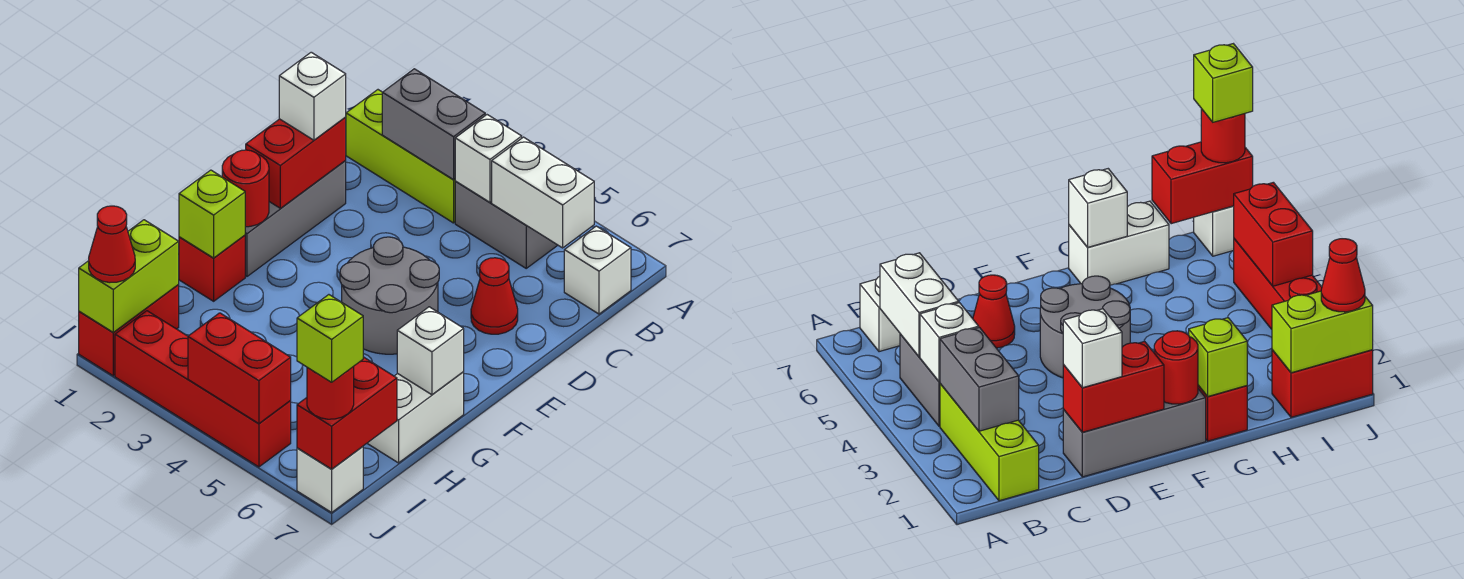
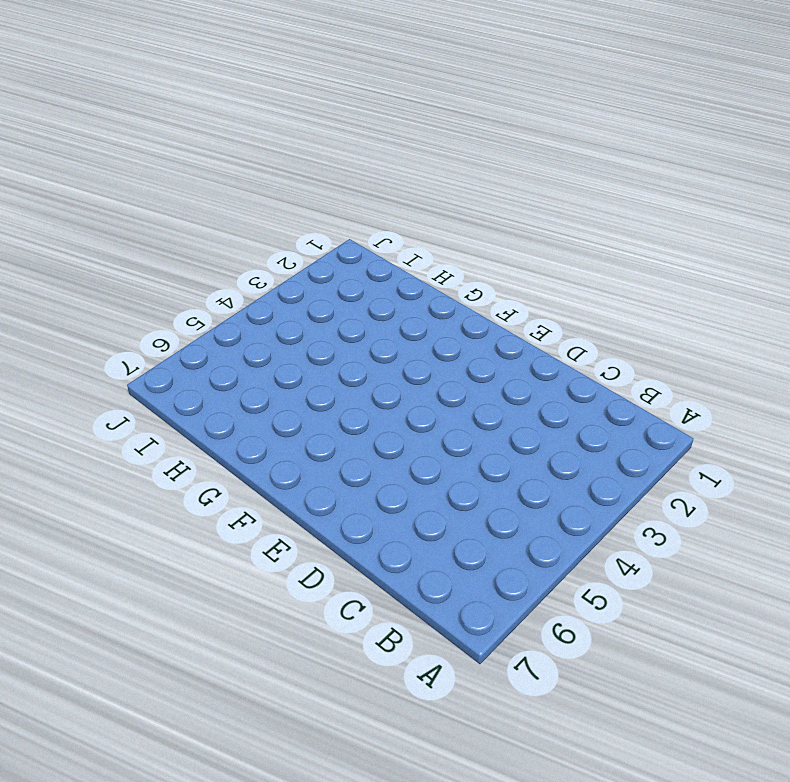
none -> lime brick B1:B3 level 1
none -> grey brick B4:B5 level 1
none -> white brick B7 level 1

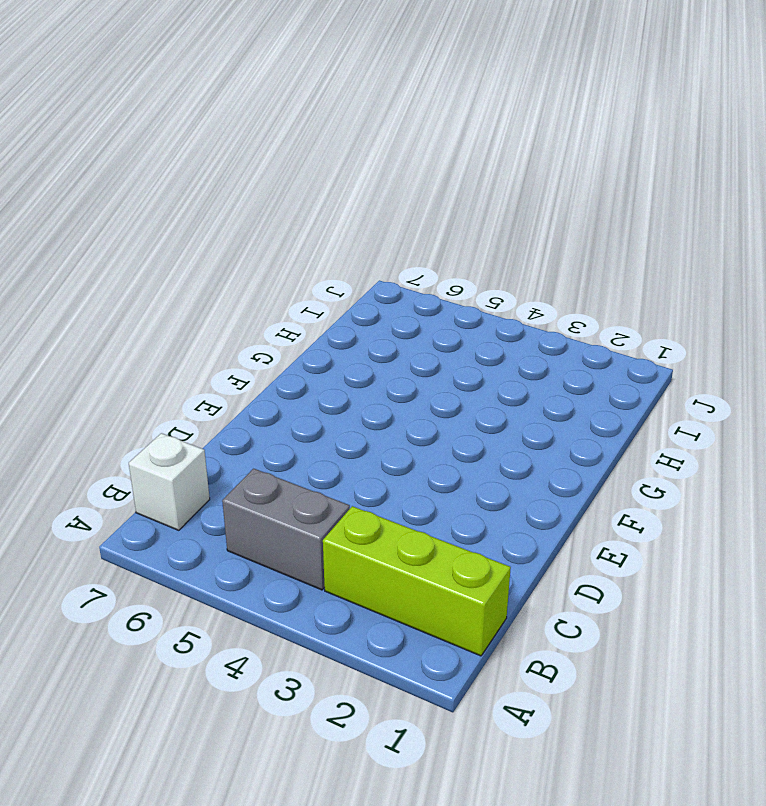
none -> grey brick D1:F1 level 1
none -> red cone D6 level 1
none -> grey round brick E4:F5 level 1

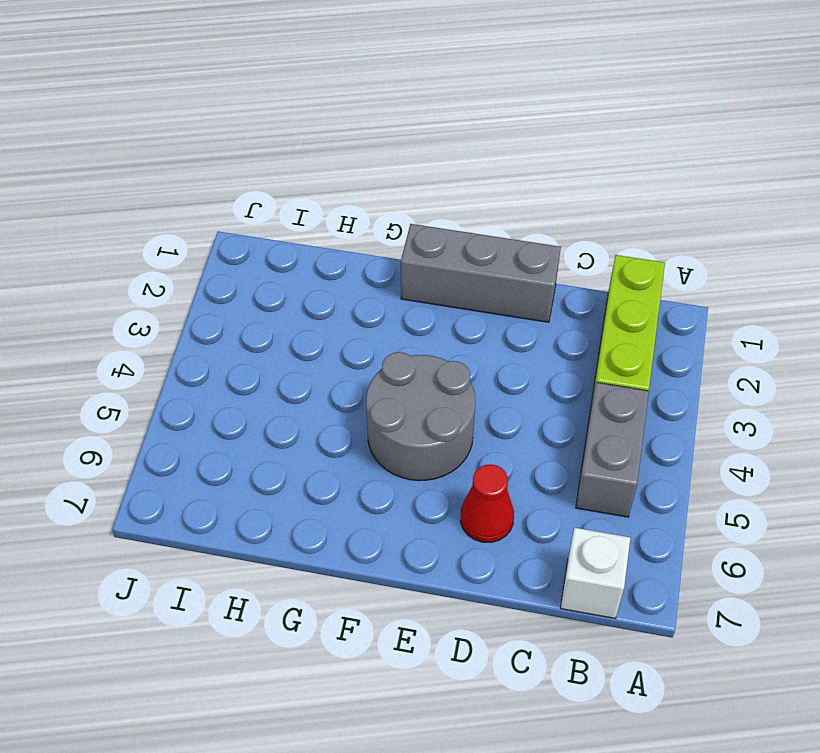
none -> red brick G1 level 1
none -> white brick G7:H7 level 1
none -> red brick I1:J1 level 1

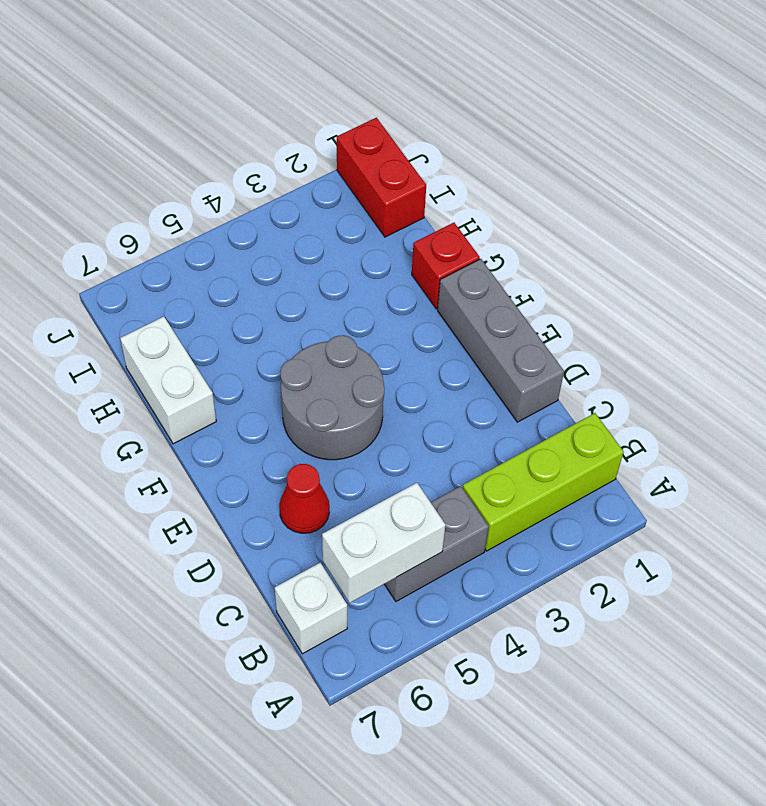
none -> red brick J2:J5 level 1
none -> white brick J7 level 1
none -> grey brick B2:B3 level 2

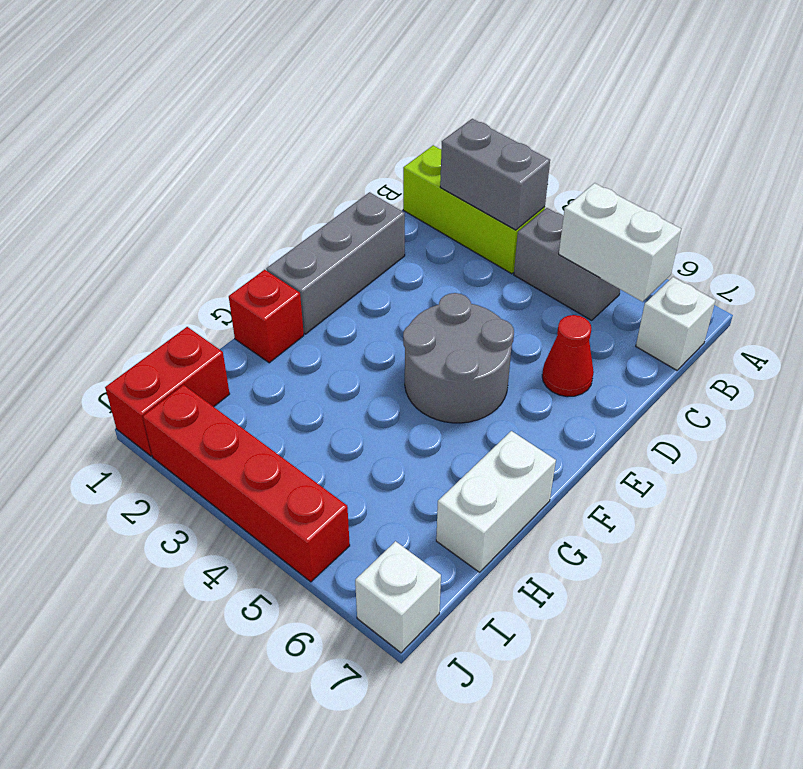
none -> white brick B4 level 2
none -> red brick D1:E1 level 2
none -> red round brick F1 level 2

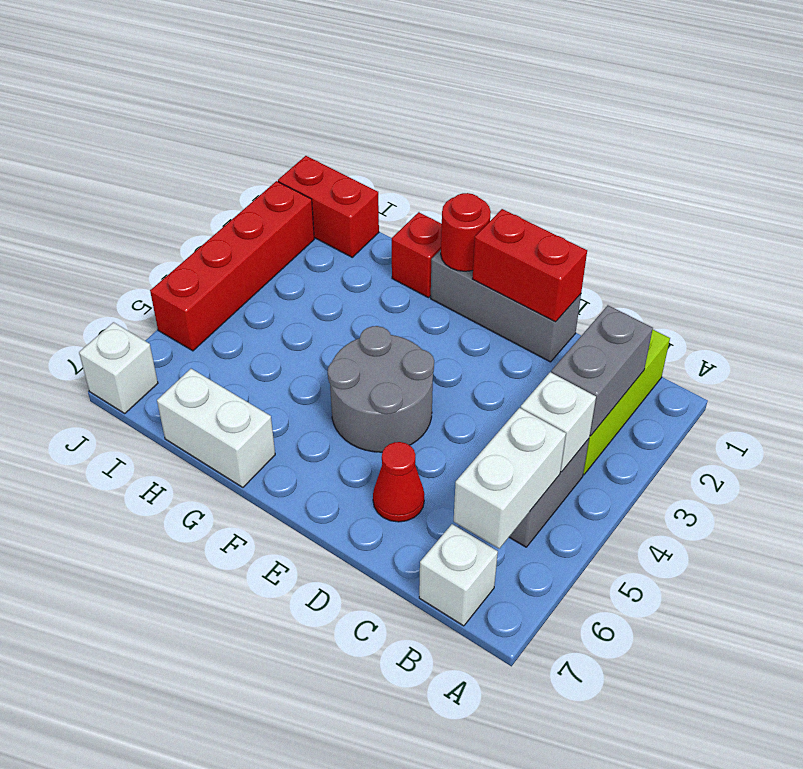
none -> lime brick G1 level 2
none -> white brick G7 level 2
none -> lime brick I1:J1 level 2

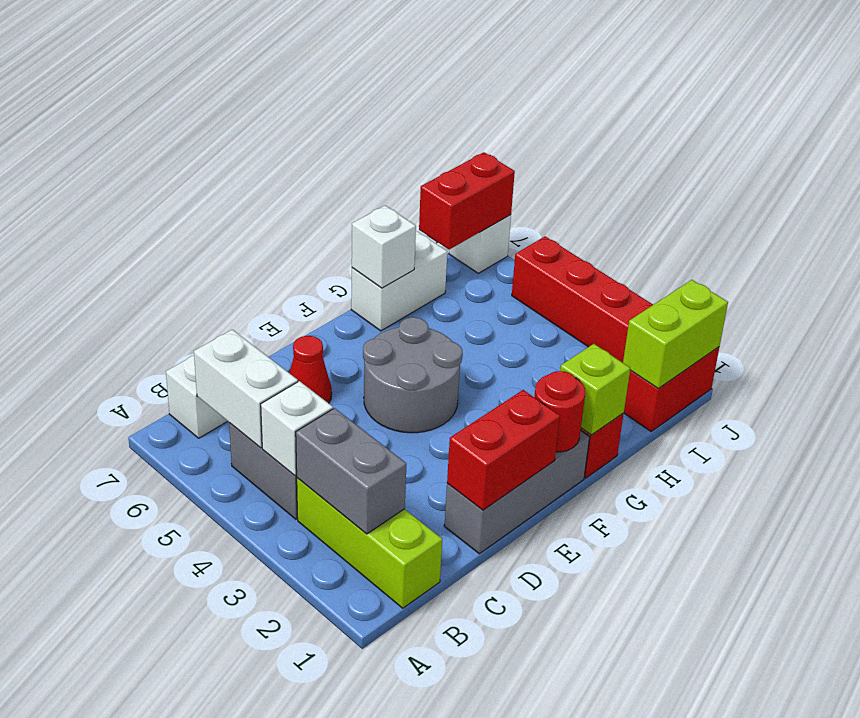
none -> red brick J4:J5 level 2
none -> white brick D1 level 3
none -> red cone J1 level 3

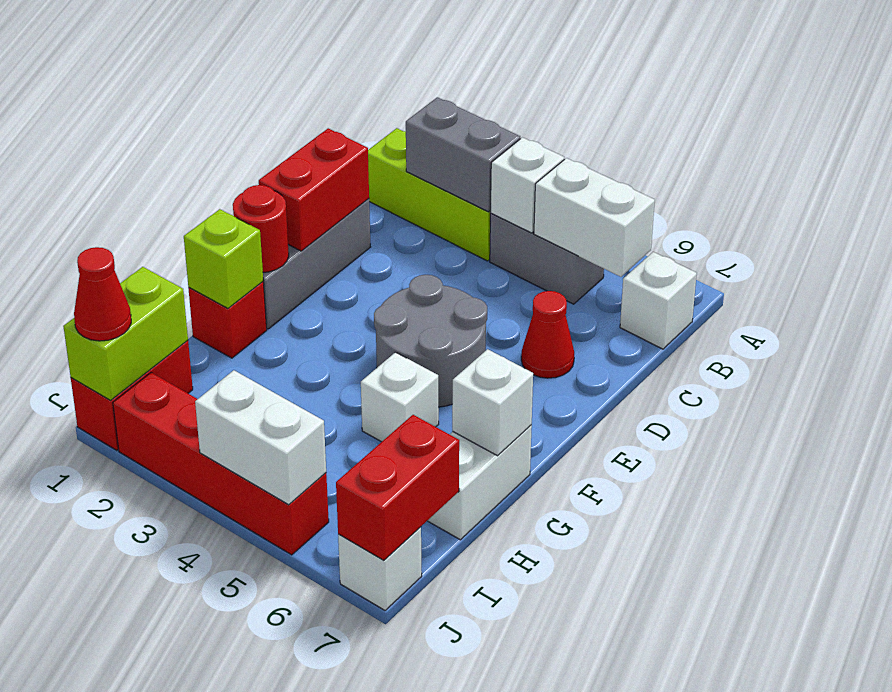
white brick G5 level 1 -> white brick D1 level 3
white brick J4:J5 level 2 -> red brick J4:J5 level 2
none -> red round brick J7 level 3
none -> lime brick J7 level 4

